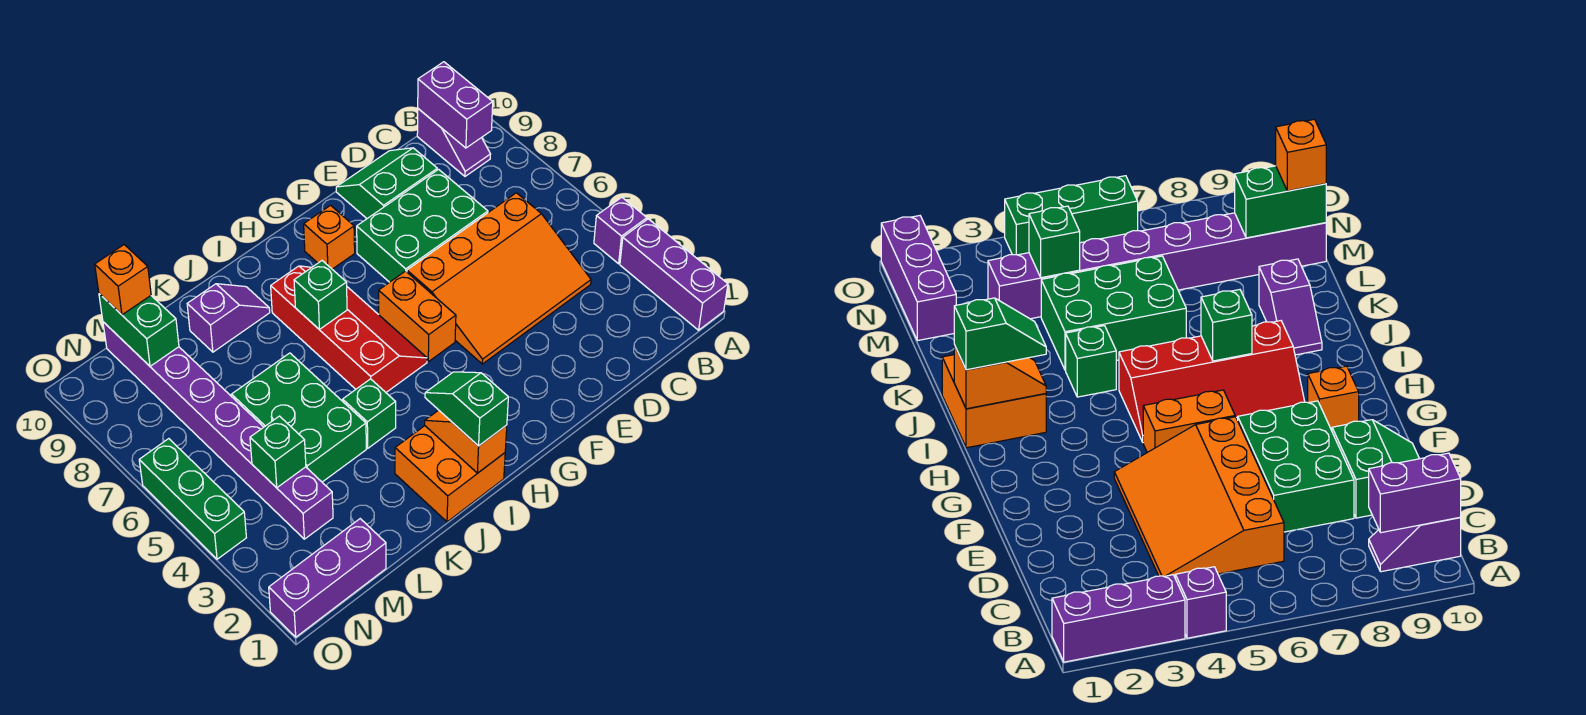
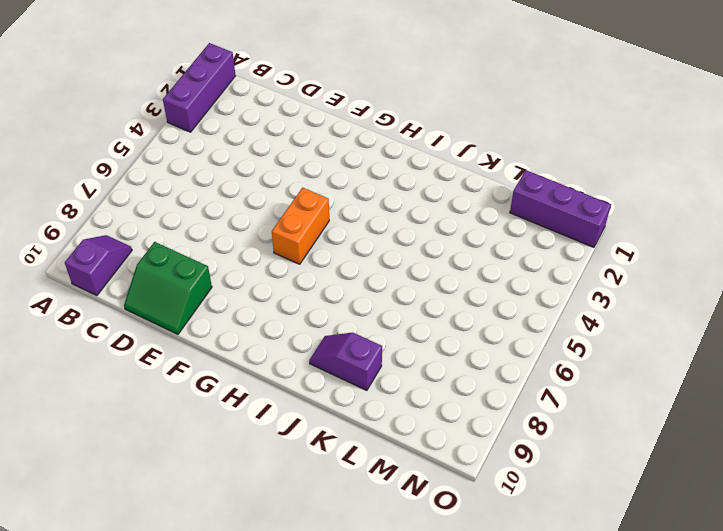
none -> purple brick A4 level 1
none -> orange slope C4:F6 level 1 top 6
none -> green brick D7:F8 level 1

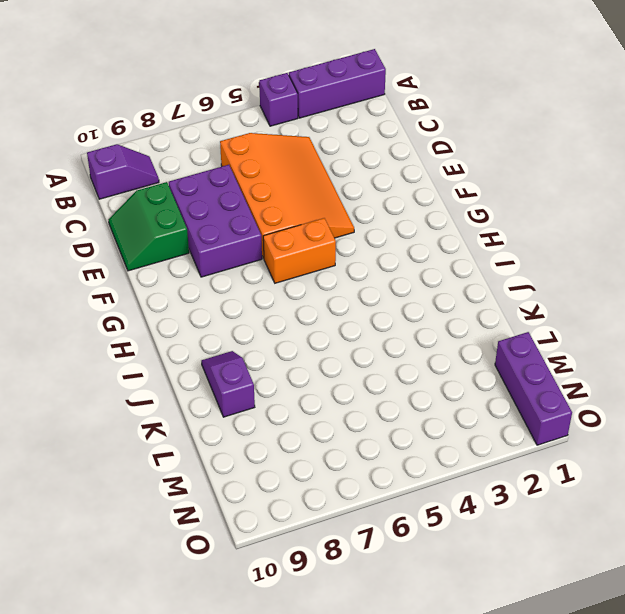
purple brick D7:F8 level 1 -> green brick D7:F8 level 1
none -> orange brick G9 level 1
none -> red slope H5:I8 level 1 top I
none -> orange brick I1:J2 level 1

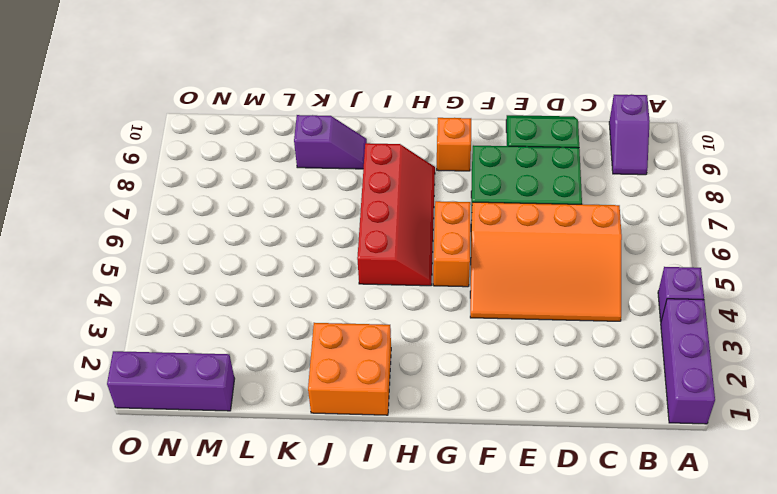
none -> green brick J4 level 1
none -> green brick K4:L6 level 1
none -> purple brick M3:M10 level 1

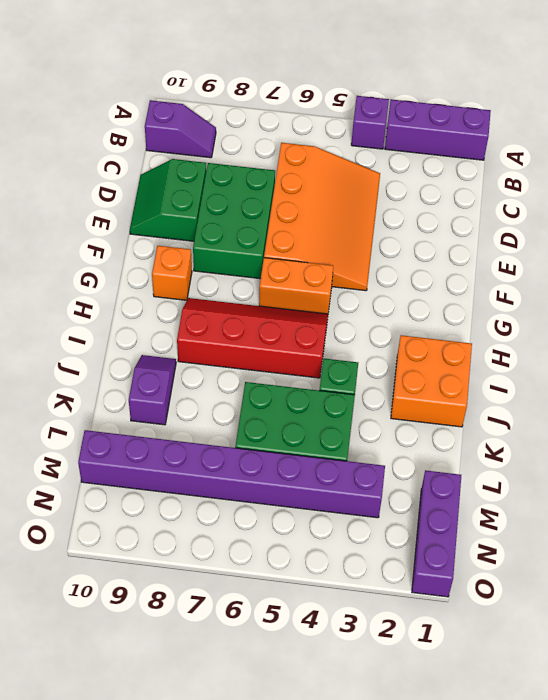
none -> green brick O4:O6 level 1
none -> purple brick B9:B10 level 2
none -> orange slope I1:I2 level 2 top 1

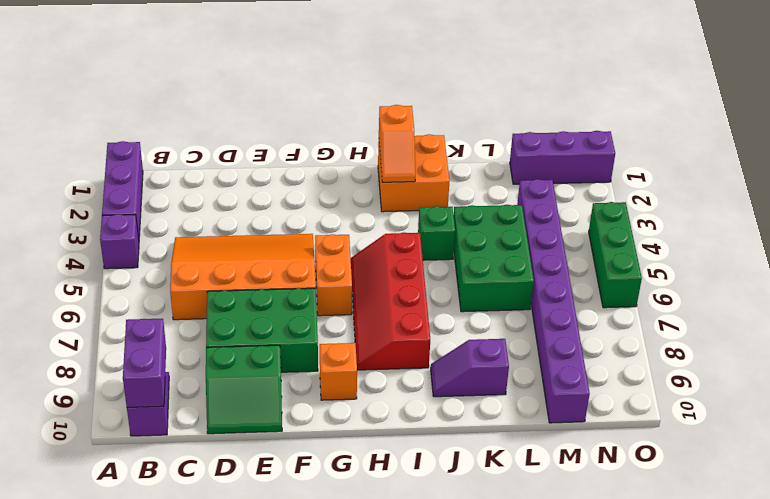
none -> green brick I7 level 2
none -> green brick M4 level 2
none -> green brick M9:M10 level 2

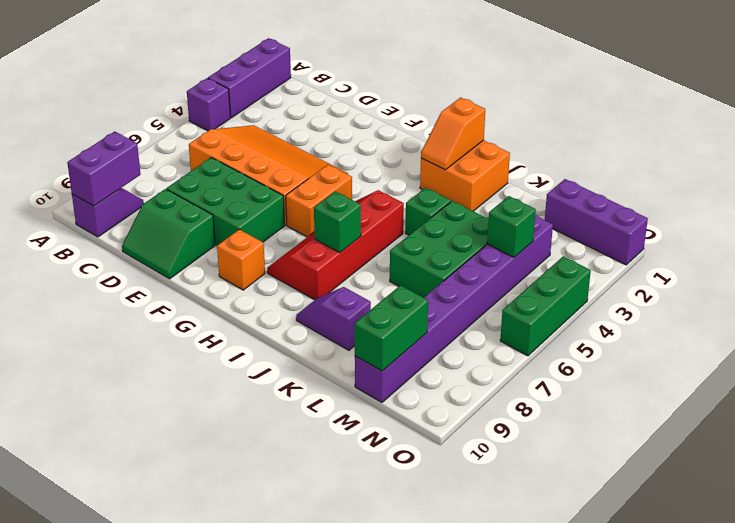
none -> green slope I1:I2 level 3 top 1
none -> orange brick M10 level 3

